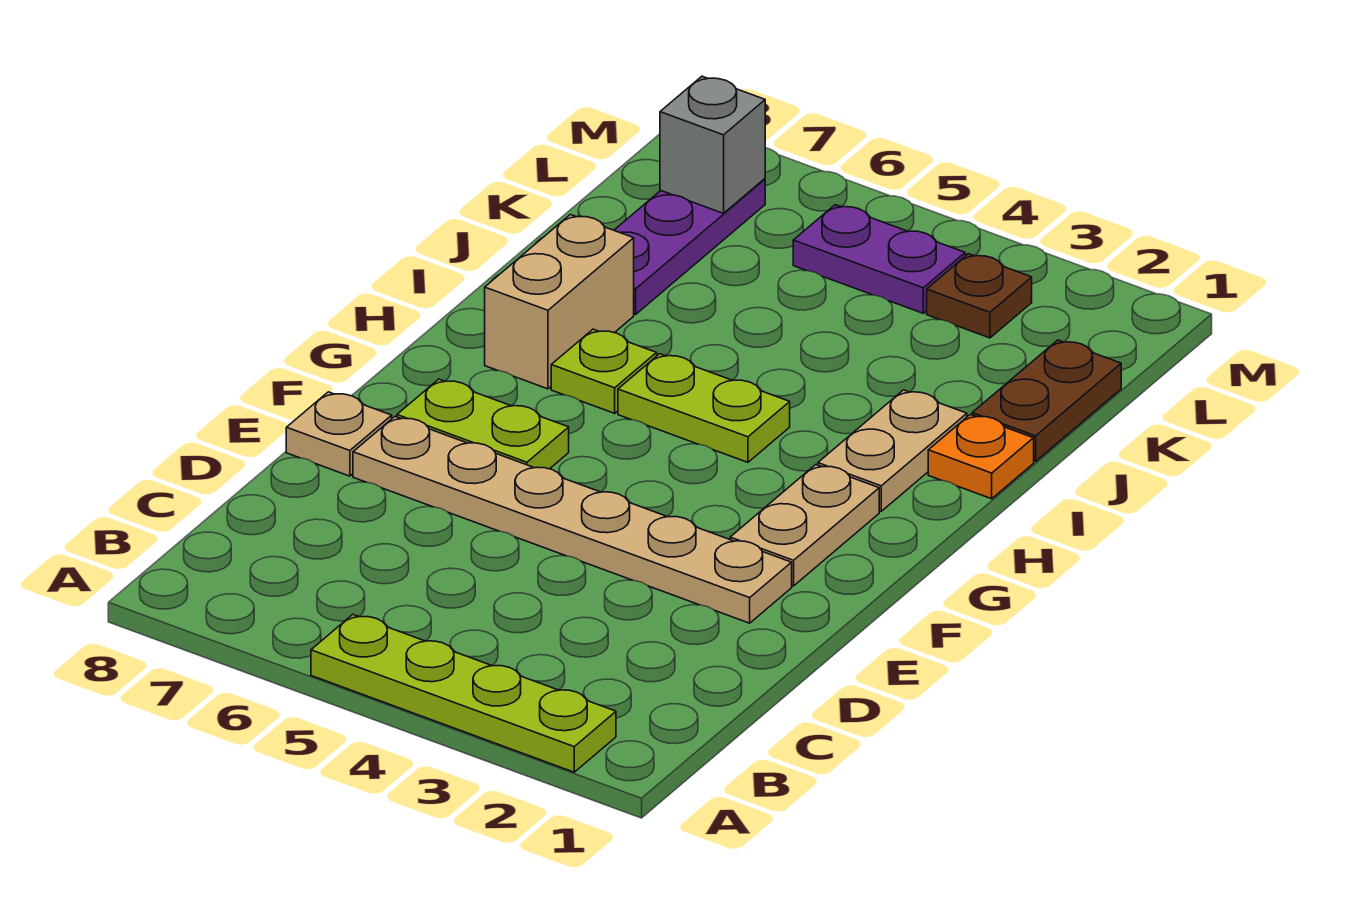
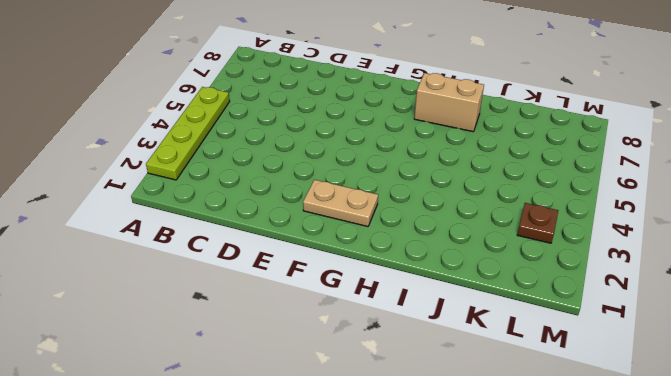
none -> tan plate E2:E7 level 1
none -> tan plate E8 level 1
none -> lime plate F6:F7 level 1

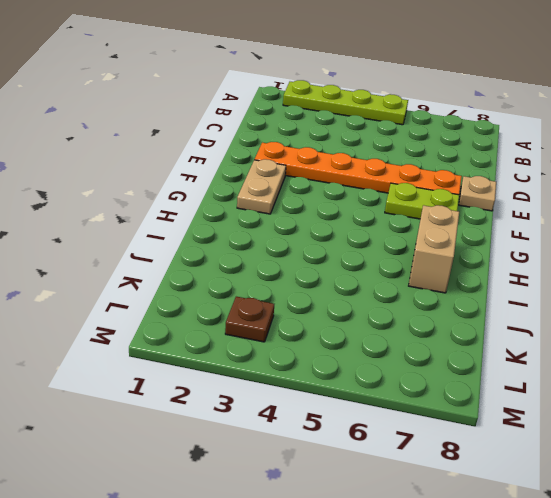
orange plate E2:E7 level 1 -> tan plate E2:E7 level 1
none -> tan plate H2:I2 level 1
none -> lime plate H4:H5 level 1
none -> lime plate H6 level 1

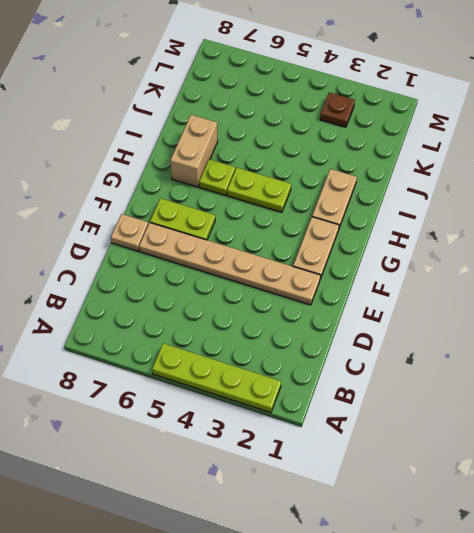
none -> orange plate I1 level 1
none -> brown plate J1:K1 level 1
none -> purple plate J7:L7 level 1

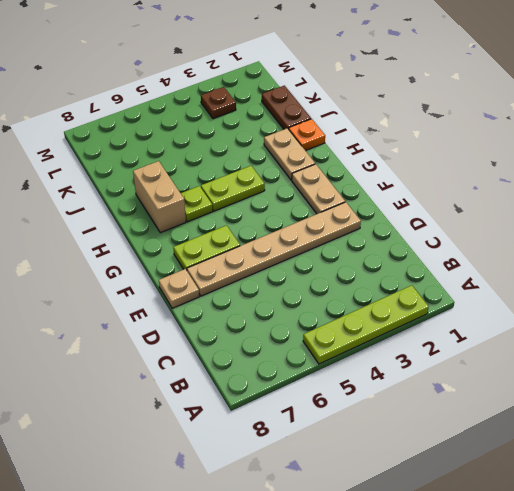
none -> purple plate J7:L7 level 1
none -> purple plate L4:L5 level 1
none -> grey brick L7 level 2

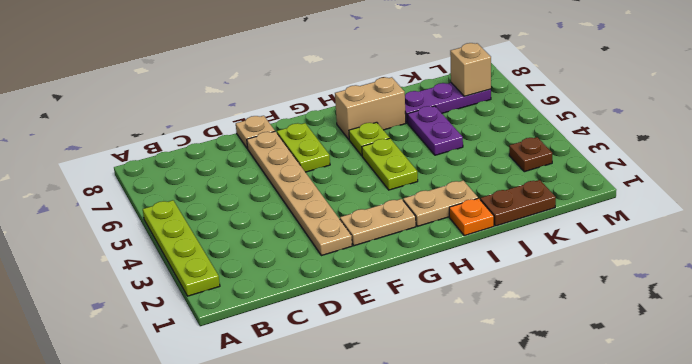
purple plate J5:J6 level 1 -> purple plate L4:L5 level 1
tan brick L7 level 2 -> grey brick L7 level 2

